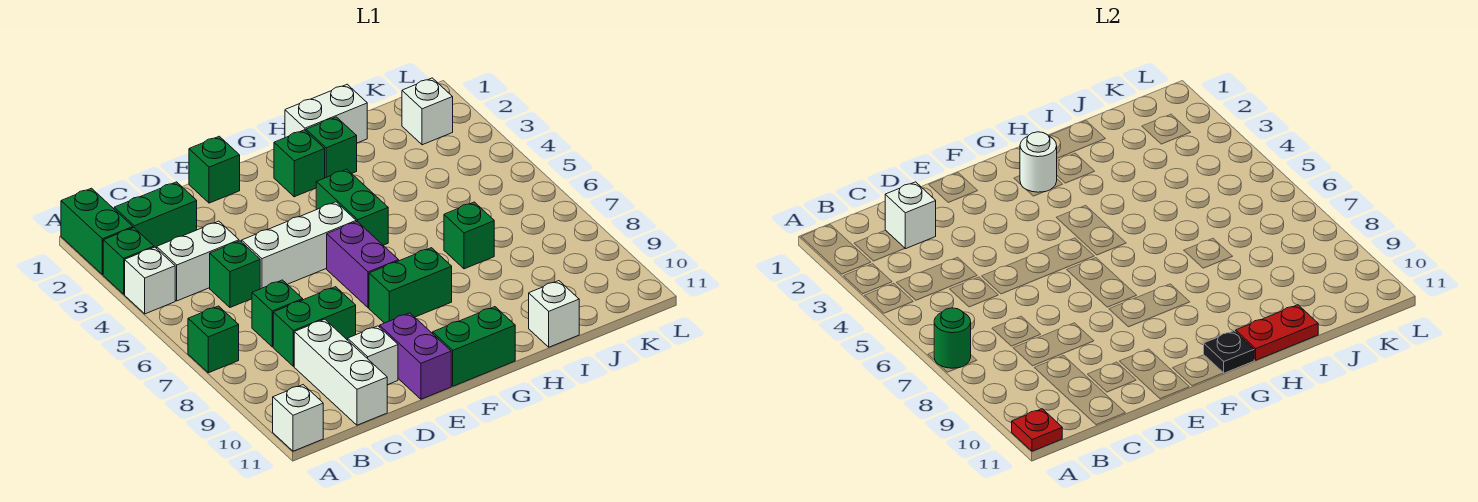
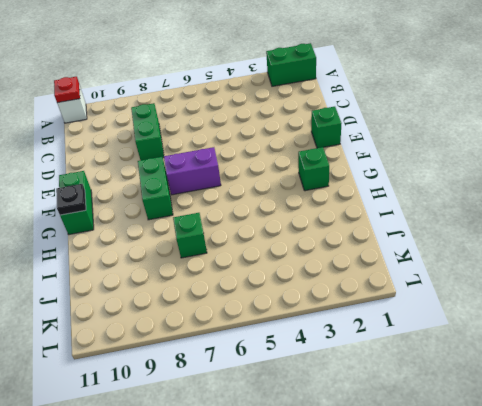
none -> green brick A3 level 1
none -> white brick A4 level 1
none -> green brick A7 level 1
none -> green brick B2:C2 level 1

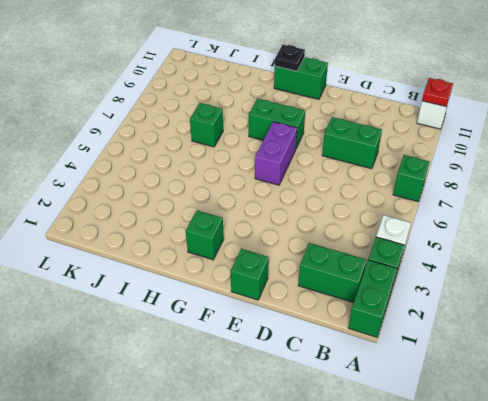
none -> white brick B4:C4 level 1
none -> green brick C5 level 1
none -> green brick C7 level 1
none -> white brick C9:C11 level 1

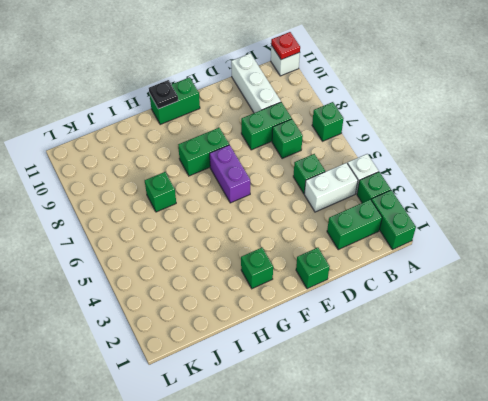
none -> white brick D5:F5 level 1
none -> white brick D10 level 1
none -> purple brick E10:E11 level 1
none -> green brick G4:G5 level 1

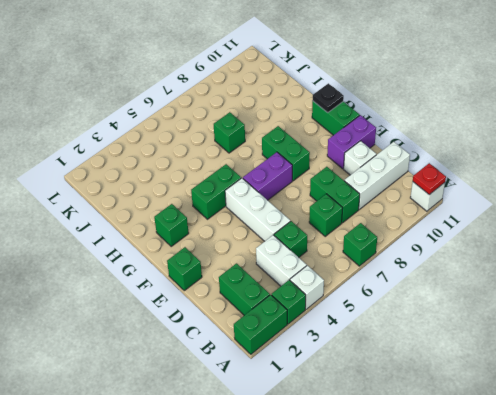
none -> white brick H1:I1 level 1
none -> green brick H2 level 1
none -> white brick I11 level 1
none -> white brick K2 level 1

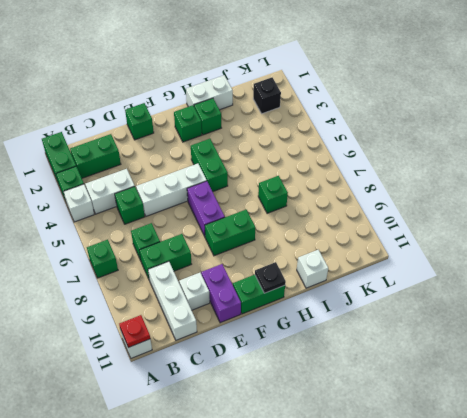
black brick K2 level 1 -> white brick K2 level 1
none -> green round brick A7 level 2
none -> white brick C2 level 2
none -> white round brick G2 level 2
none -> red plate H11:I11 level 2

